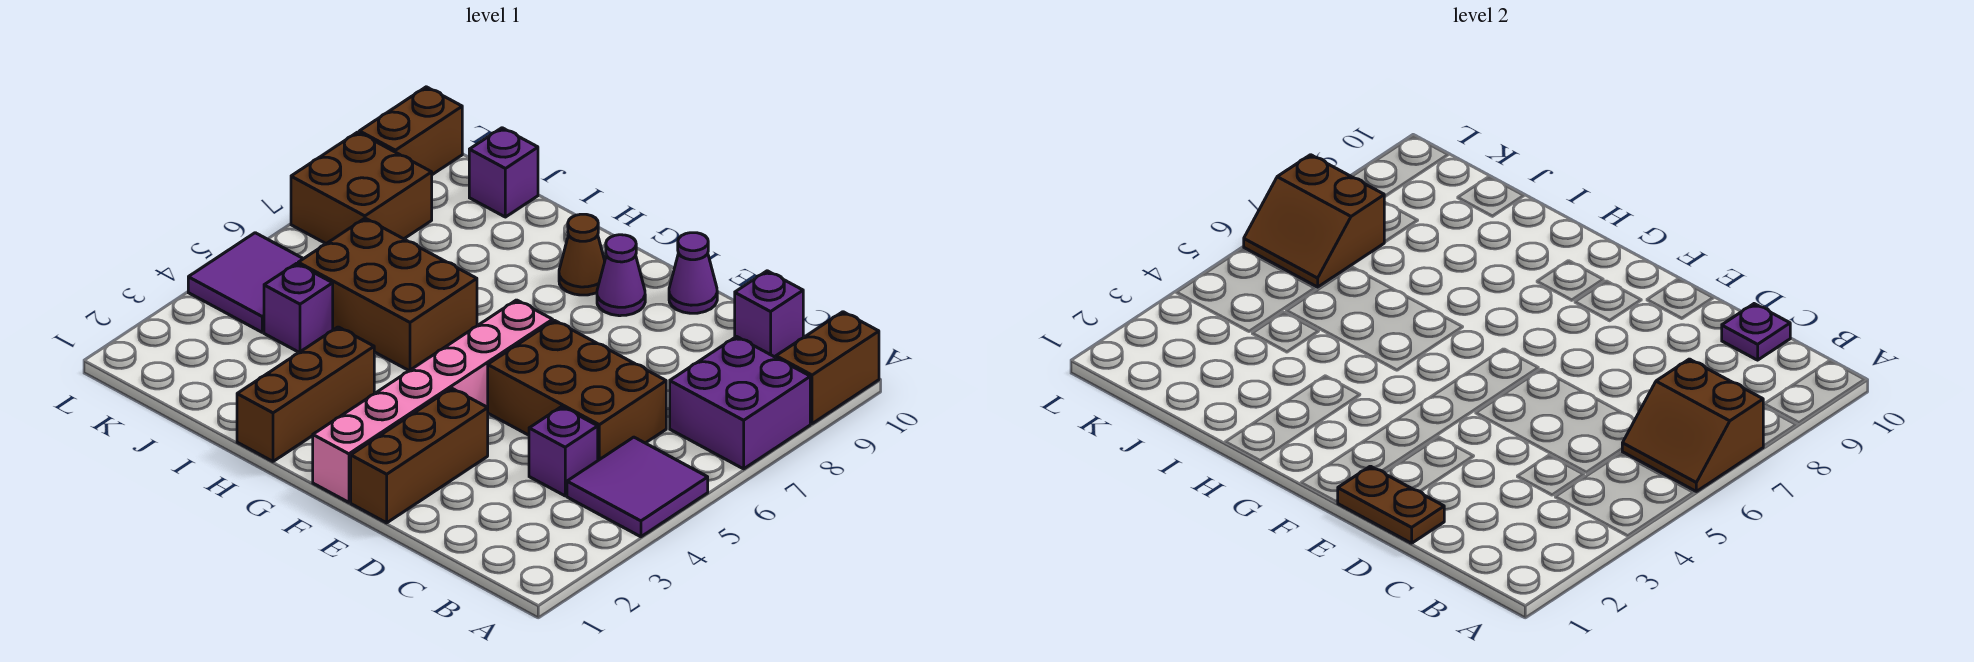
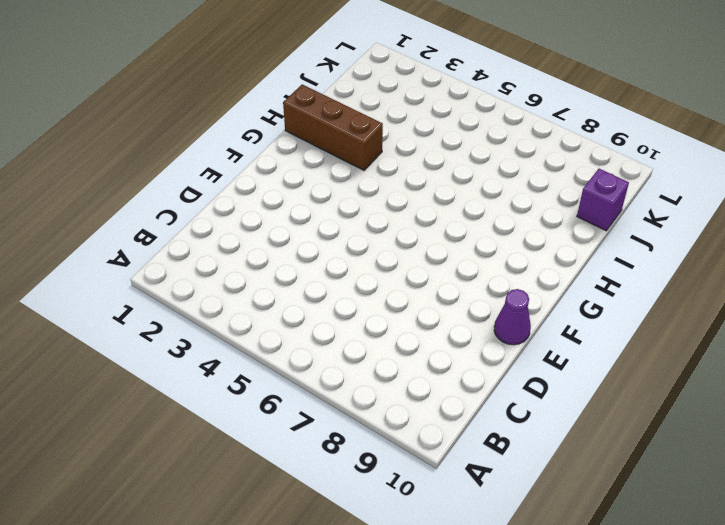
none -> purple tile A4:B5 level 1
none -> purple brick A7:B8 level 1
none -> brown brick A9:A10 level 1

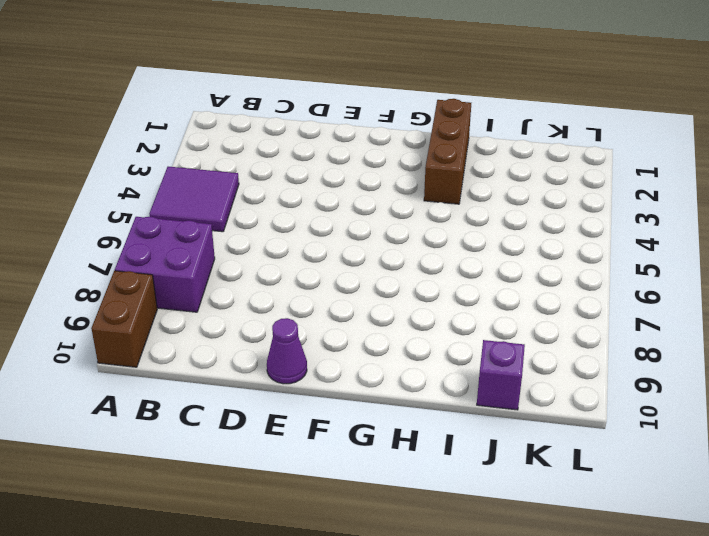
none -> purple brick C4 level 1
none -> brown brick C5:E6 level 1
none -> purple brick C10 level 1

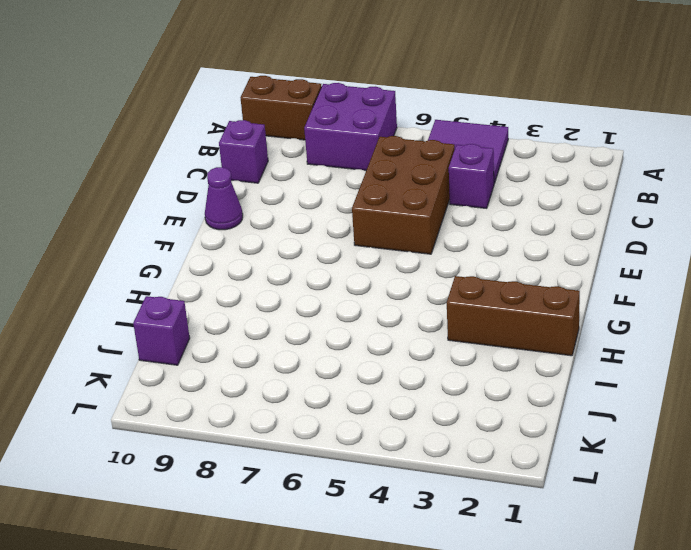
none -> brown brick E1:E3 level 1
none -> pink brick F1:F6 level 1
none -> purple cone F9 level 1

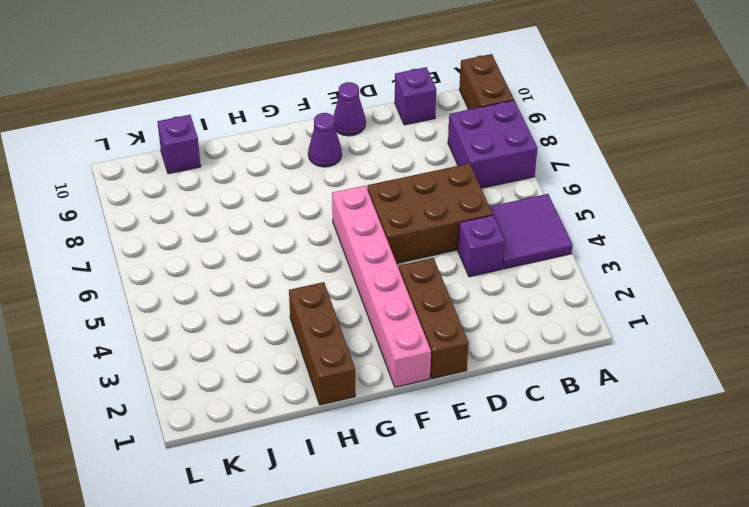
none -> brown cone G9 level 1
none -> brown brick H5:J6 level 1
none -> purple brick J4 level 1

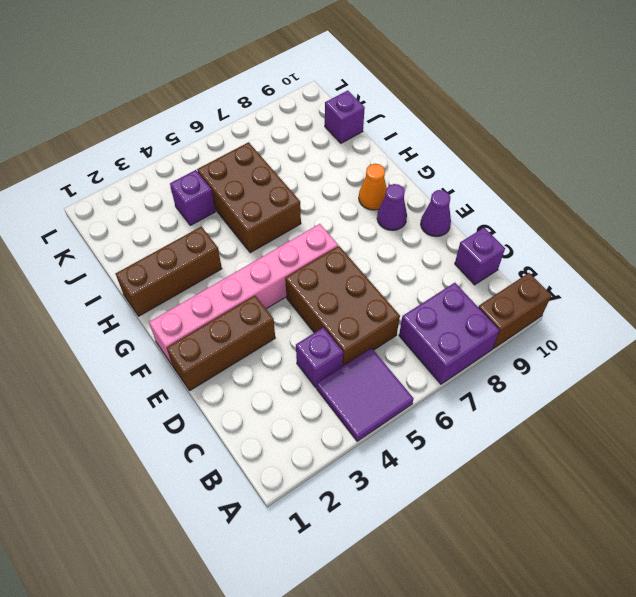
orange cone G9 level 1 -> brown cone G9 level 1
none -> purple tile K4:L5 level 1
none -> brown brick K7:L8 level 1
none -> brown brick L9:L10 level 1

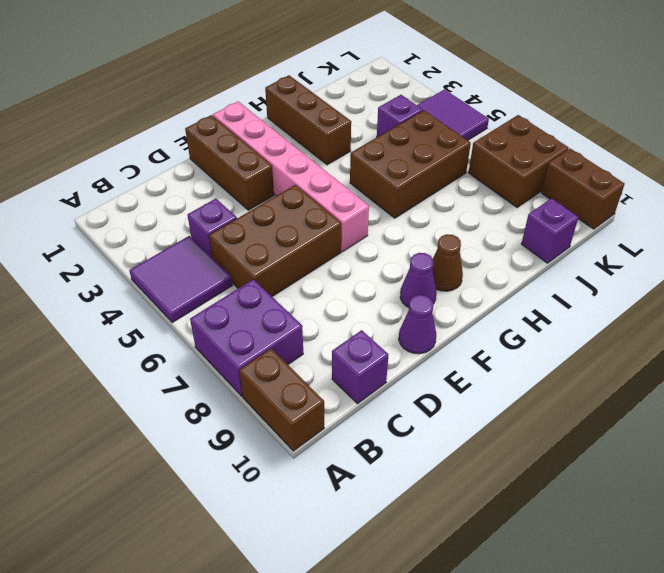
none -> brown slope A6:B7 level 2 top 7
none -> purple plate C10 level 2
none -> brown plate D1:E1 level 2

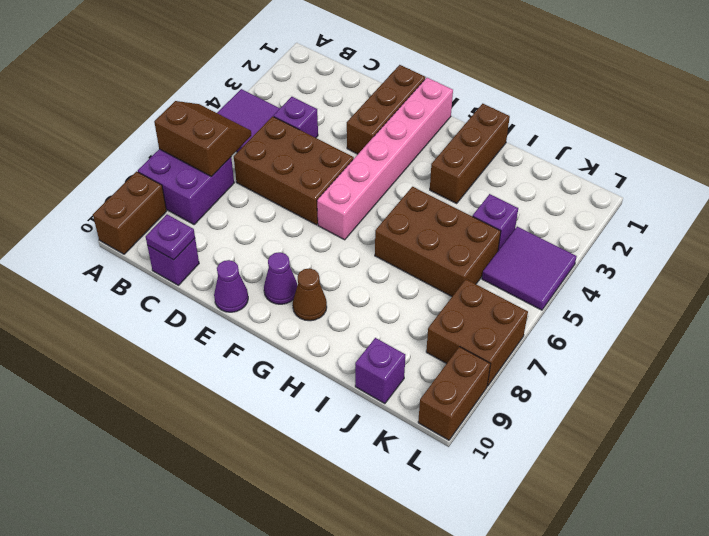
none -> brown plate D1:E1 level 2
none -> brown slope K6:L7 level 2 top 7

